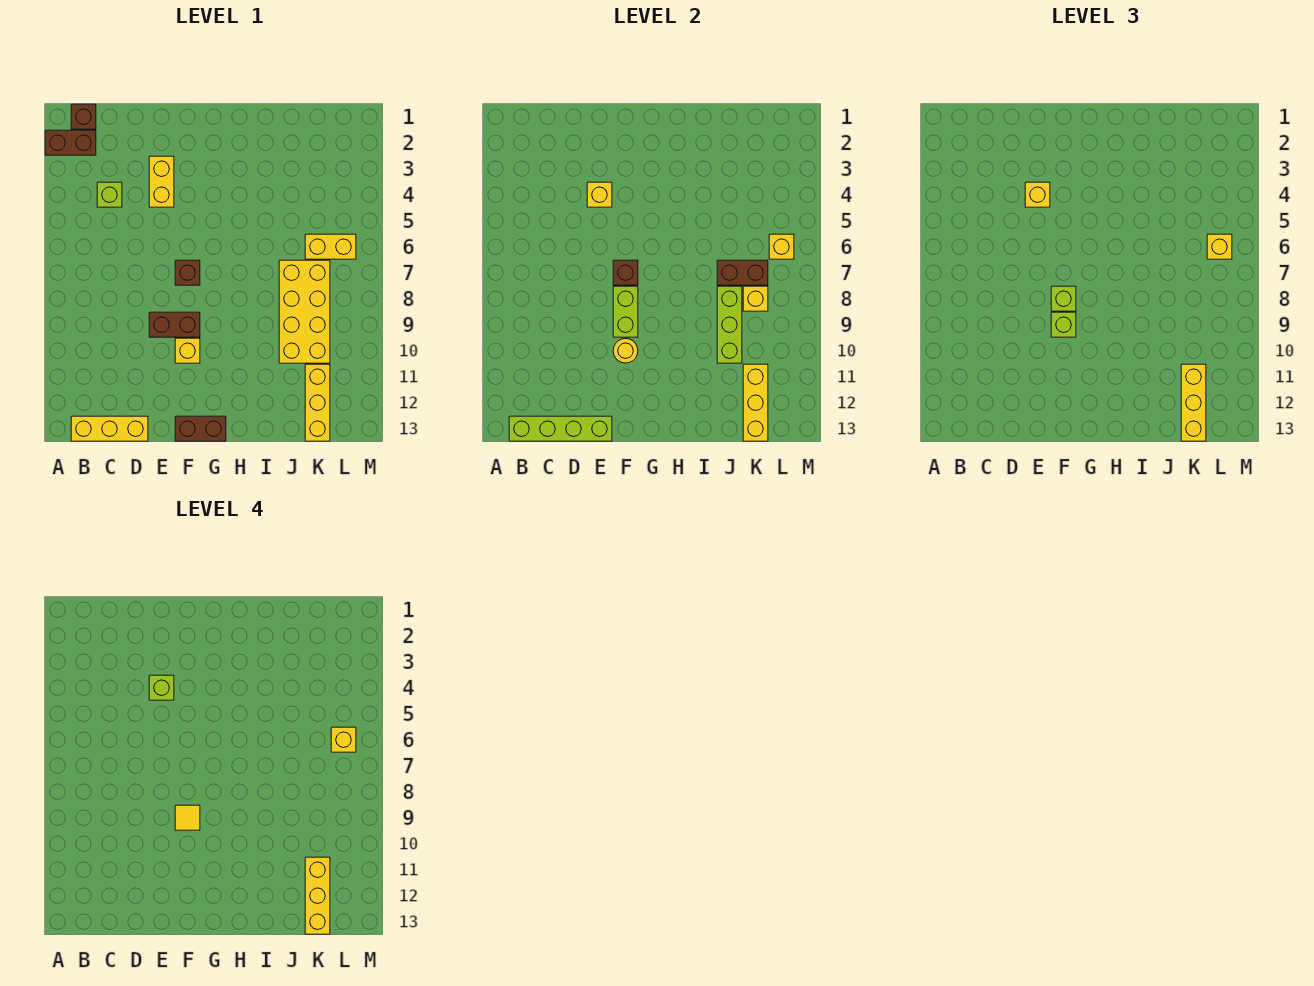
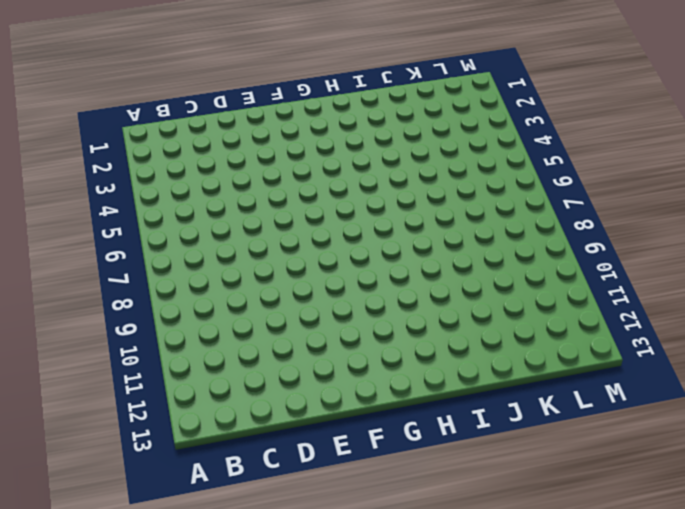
none -> brown brick A2:B2 level 1
none -> brown brick B1 level 1
none -> yellow brick B13:D13 level 1
none -> lime brick C4 level 1

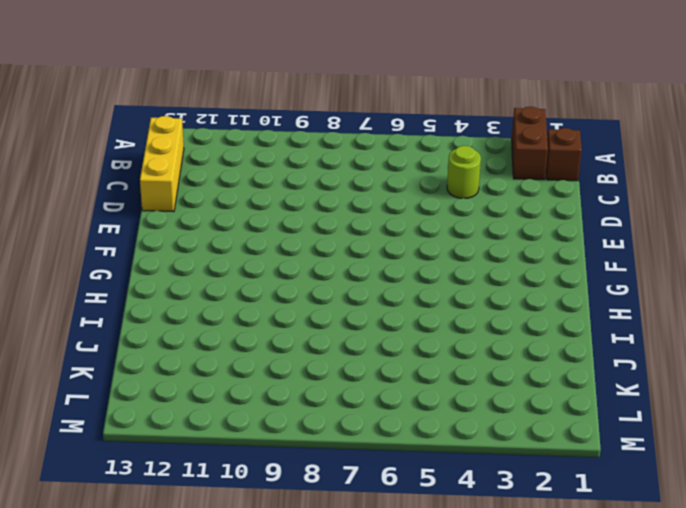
lime round brick C4 level 1 -> lime brick C4 level 1
none -> yellow brick E3:E4 level 1
none -> brown brick E9:F9 level 1
none -> brown brick F7 level 1
none -> yellow brick F10 level 1

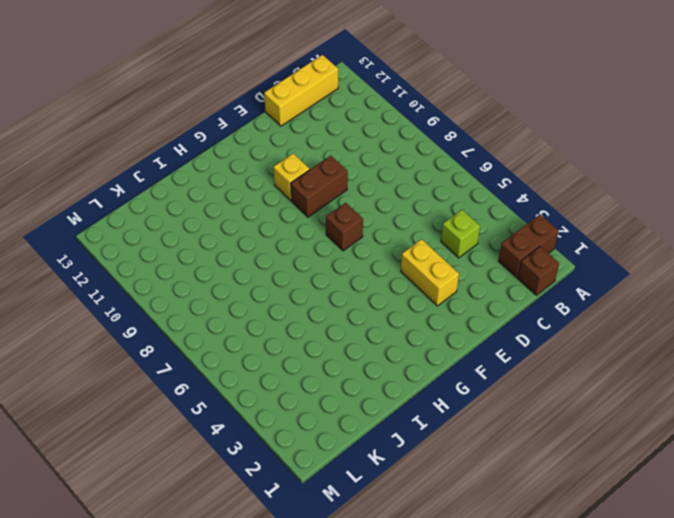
none -> brown brick F13:G13 level 1
none -> yellow brick J7:K10 level 1
none -> yellow brick K6:L6 level 1
none -> yellow brick K11:K13 level 1

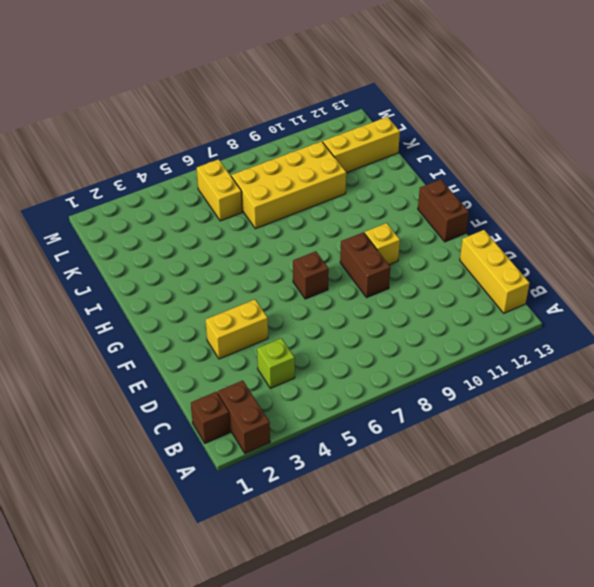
none -> lime brick B13:E13 level 2
none -> yellow brick E4 level 2
none -> brown brick F7 level 2
none -> lime brick F8:F9 level 2

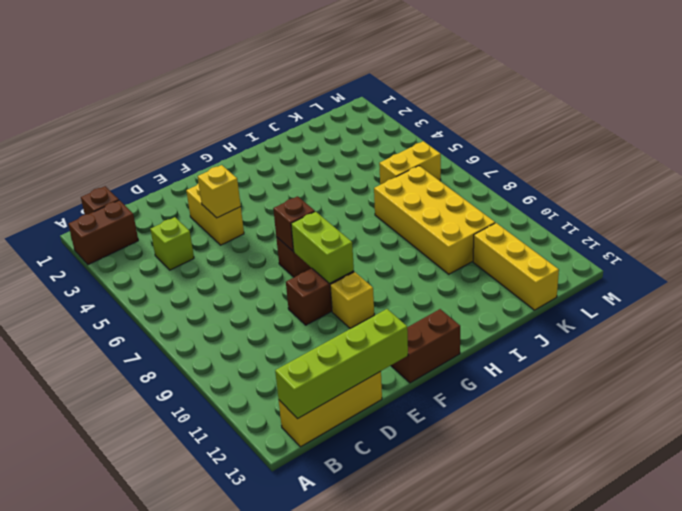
none -> yellow round brick F10 level 2
none -> brown brick J7:K7 level 2
none -> lime brick J8:J10 level 2
none -> yellow brick K8 level 2

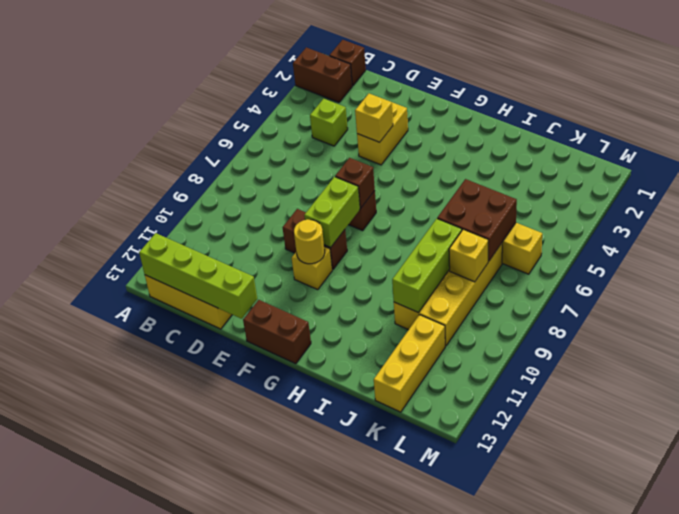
brown brick J6:K7 level 2 -> brown brick J7:K7 level 2
none -> yellow brick K11:K13 level 2
none -> yellow brick L6 level 2
none -> yellow brick E4 level 3
none -> lime brick F8 level 3

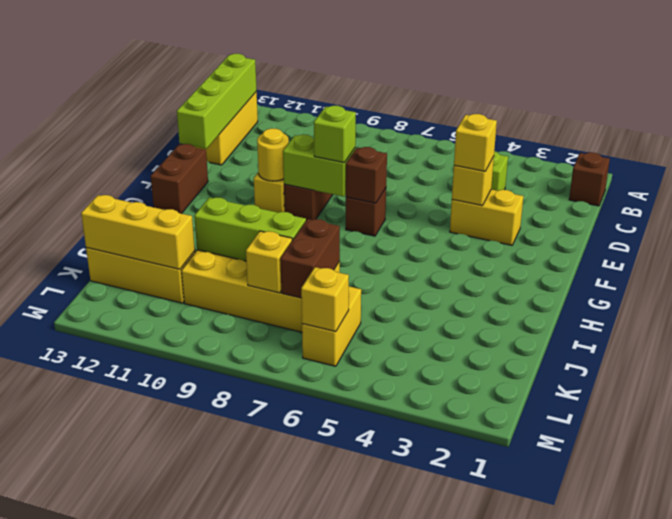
none -> brown brick A2:B2 level 1
none -> lime brick F9 level 3
none -> yellow brick K11:K13 level 3
none -> yellow brick L6 level 3

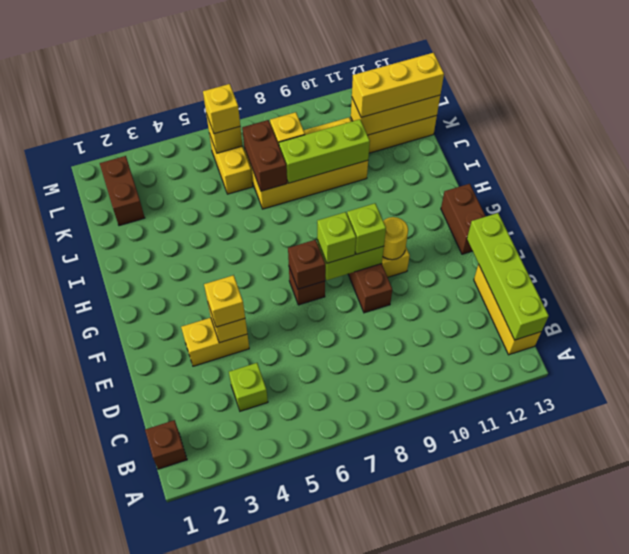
brown brick K2:L2 level 1 -> brown brick A2:B2 level 1
none -> lime brick E4 level 4
none -> yellow tile F9 level 4
none -> yellow brick K11:K13 level 4
none -> yellow brick L6 level 4

